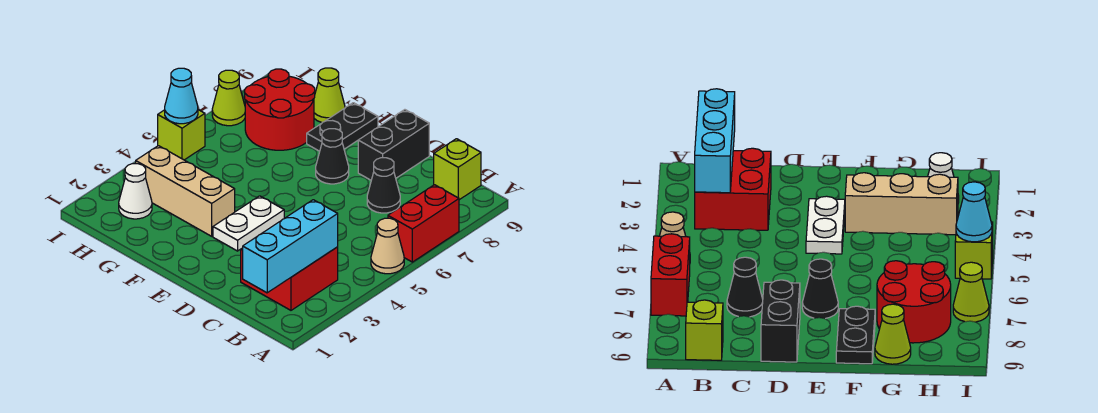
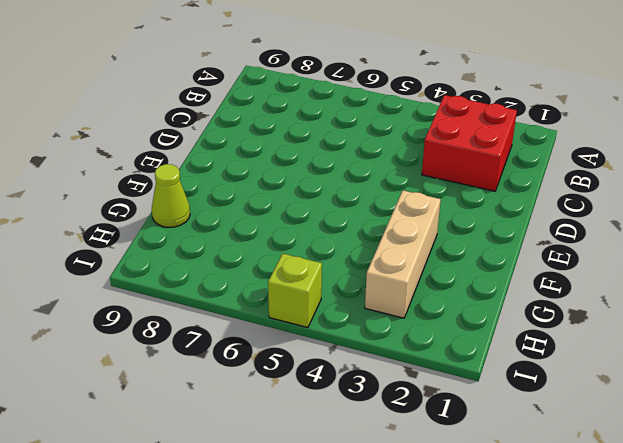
none -> tan cone A5 level 1
none -> red brick A6:A7 level 1
none -> lime brick B9 level 1

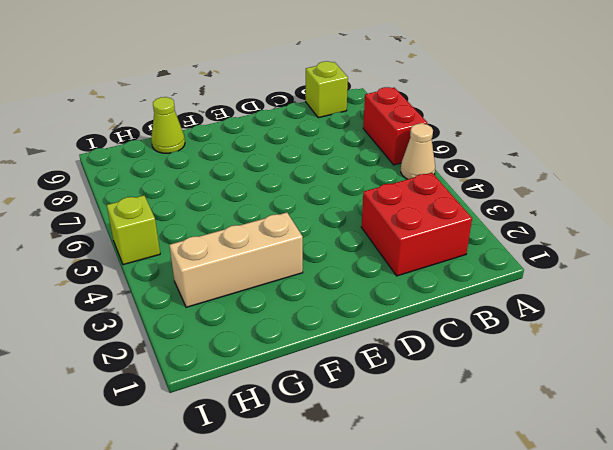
none -> black cone C7 level 1
none -> black brick D8:D9 level 1
none -> white plate E3:E4 level 1

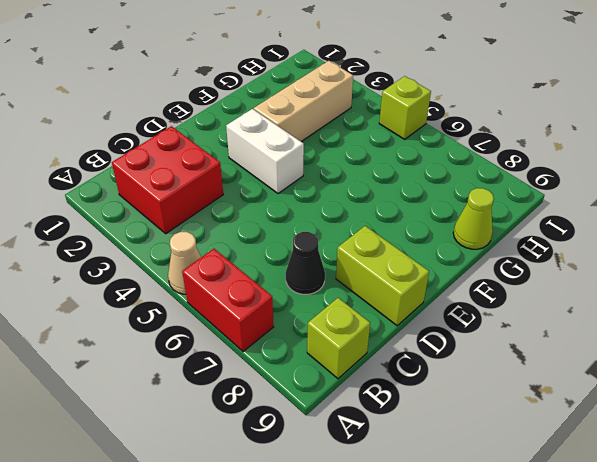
lime brick D8:D9 level 1 -> black brick D8:D9 level 1
white brick E3:E4 level 1 -> white plate E3:E4 level 1
none -> black cone E7 level 1
none -> black plate F8:F9 level 1
none -> red round brick G7:H8 level 1

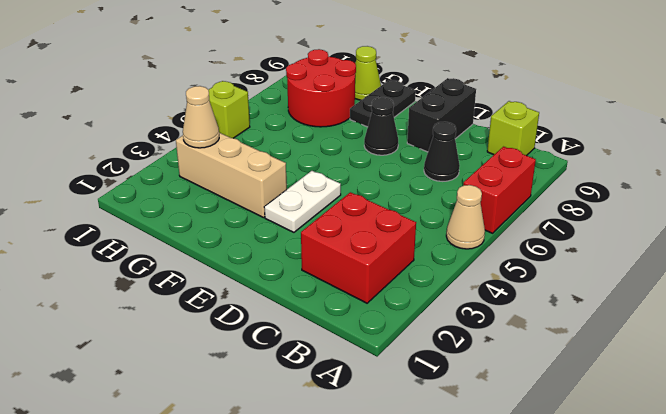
tan cone H3 level 2 -> none
none -> white cone H2 level 1
none -> lime cone I7 level 1
none -> cyan brick B1:B3 level 2

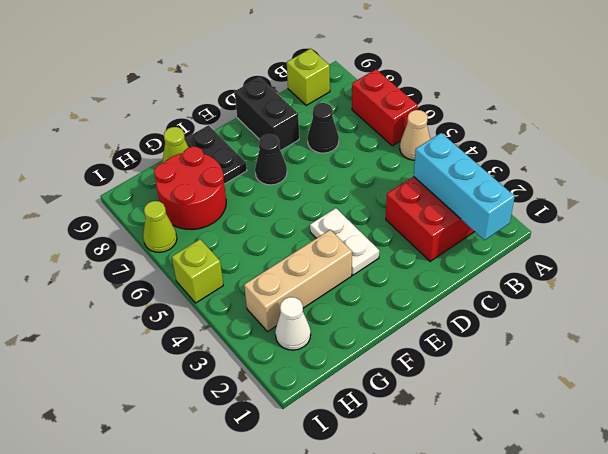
none -> cyan cone I5 level 2

